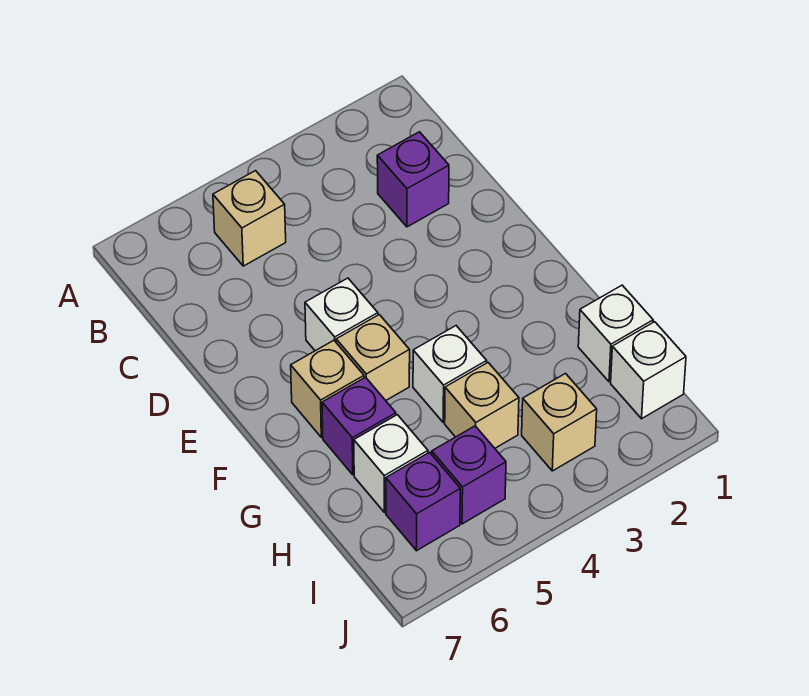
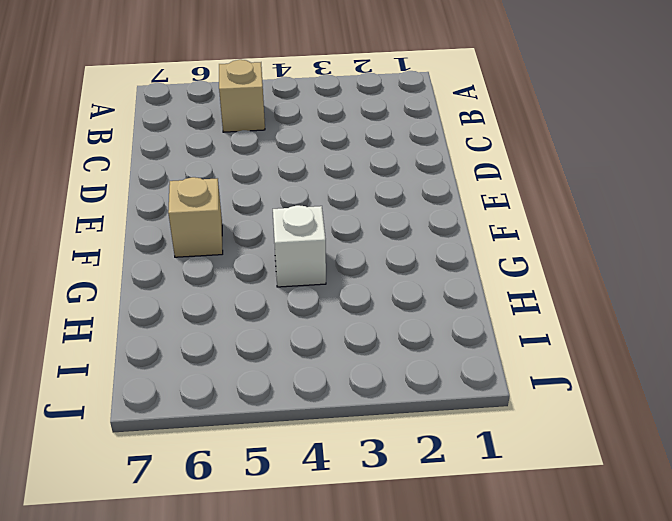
none -> purple brick C2 level 1
none -> white brick E5 level 1
none -> tan brick F5 level 1

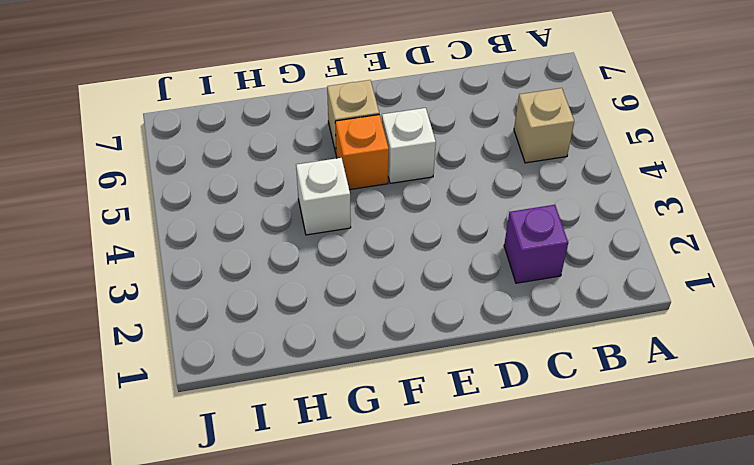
orange brick F5 level 1 -> tan brick F5 level 1
none -> purple brick G6 level 1
none -> white brick H1 level 1
none -> tan brick H4 level 1

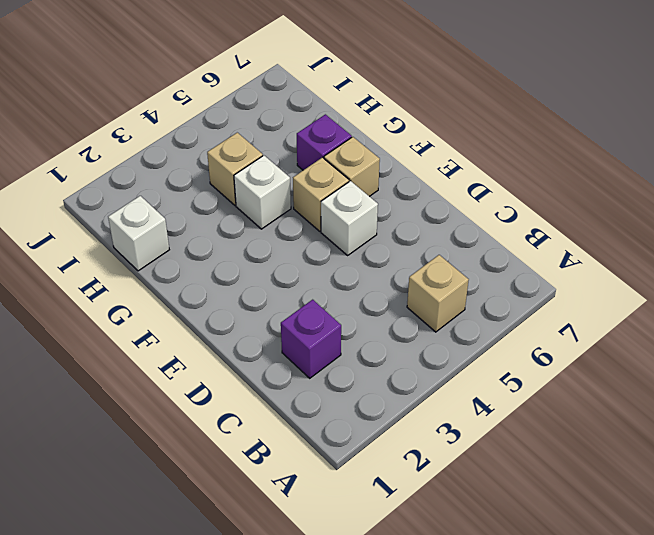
none -> white brick H6 level 1
none -> white brick I1 level 1
none -> tan brick I3 level 1

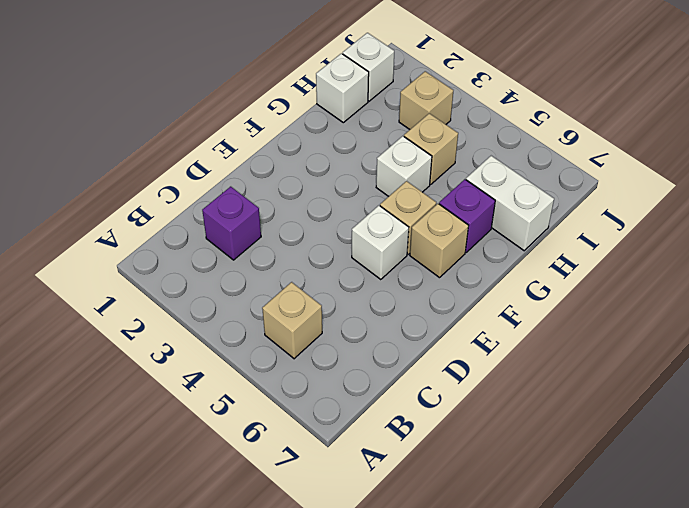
white brick H6:H7 level 1 -> white brick H6 level 1
none -> purple brick I5 level 1
none -> purple brick I6 level 1

